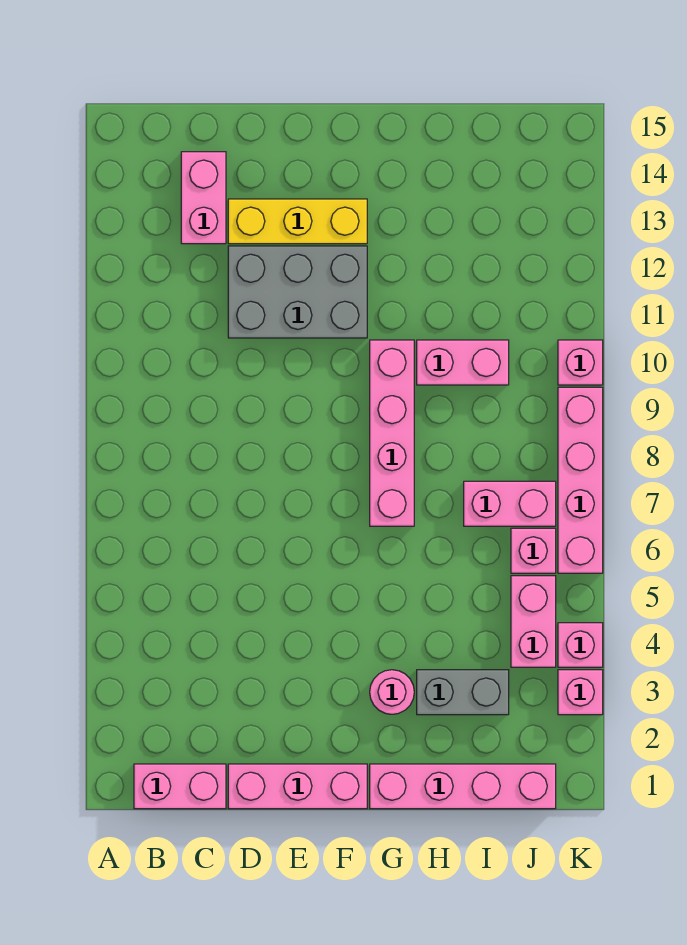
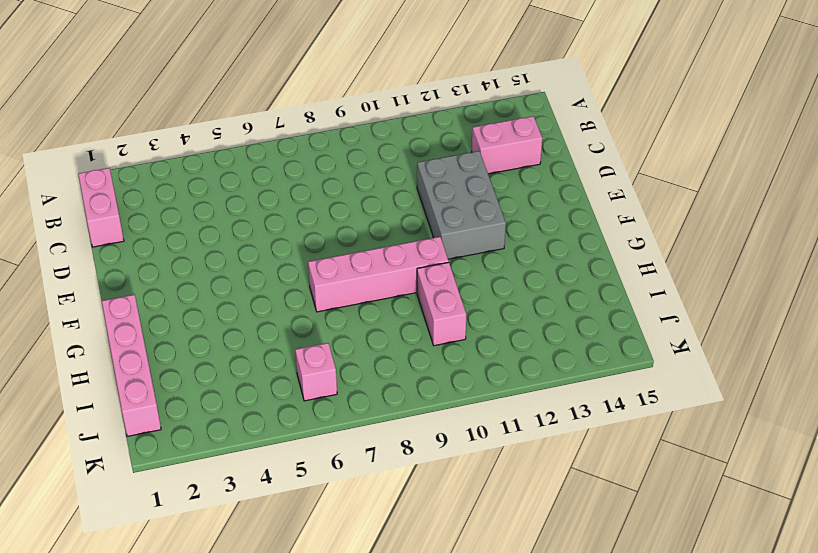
none -> pink brick D1:F1 level 1
none -> yellow brick D13:F13 level 1
none -> pink round brick G3 level 1

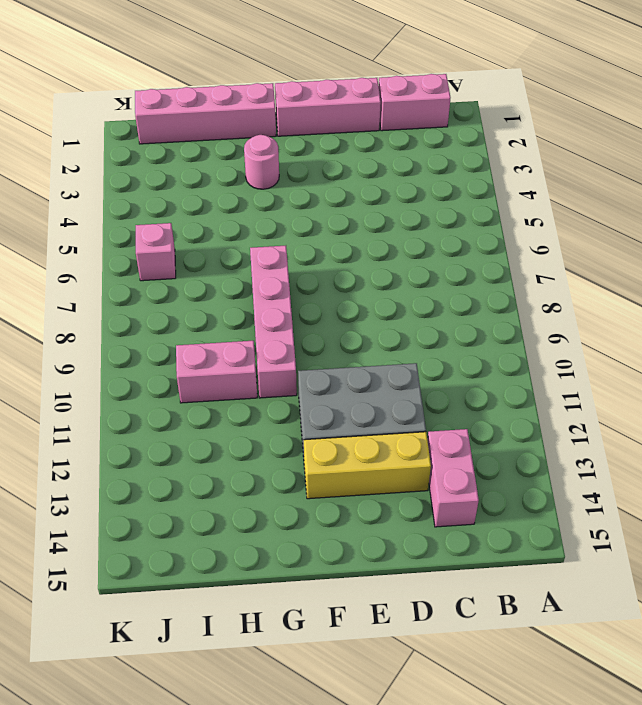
none -> grey brick H3:I3 level 1
none -> pink brick I7:J7 level 1
none -> pink brick J4:J5 level 1

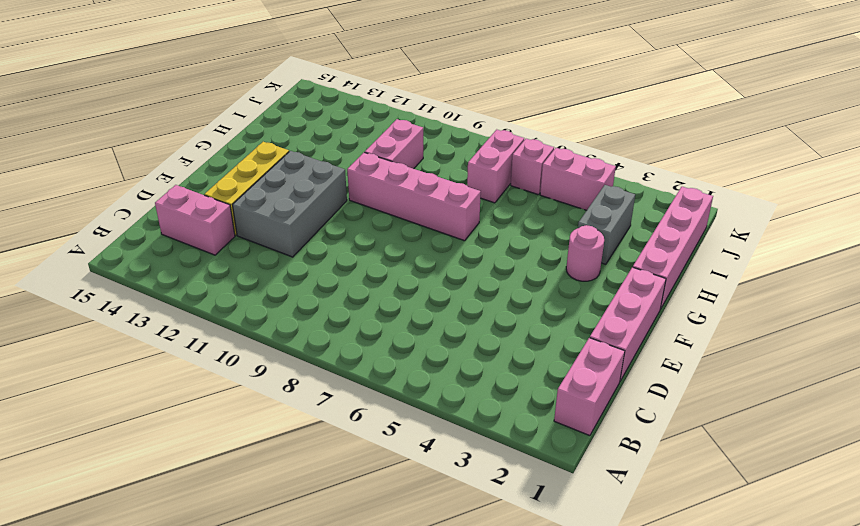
none -> pink brick K3 level 1
none -> pink brick K4 level 1
none -> pink brick K6:K9 level 1

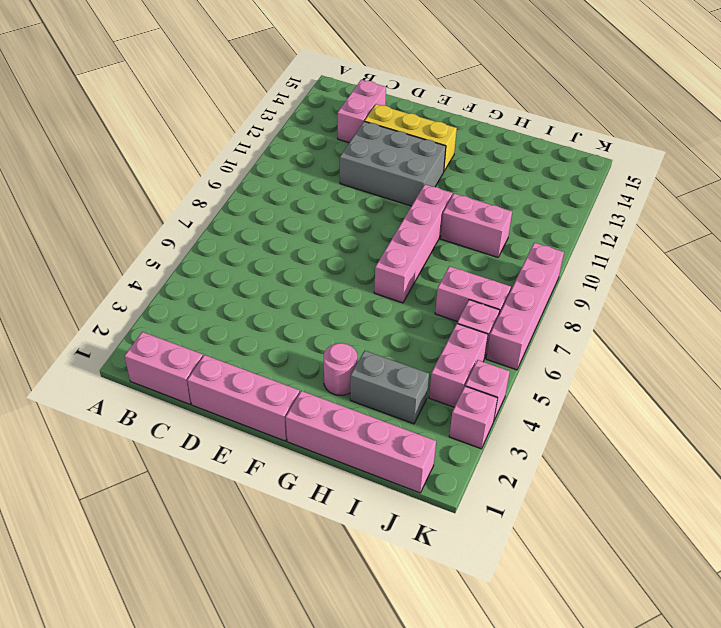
none -> pink brick K10 level 1

